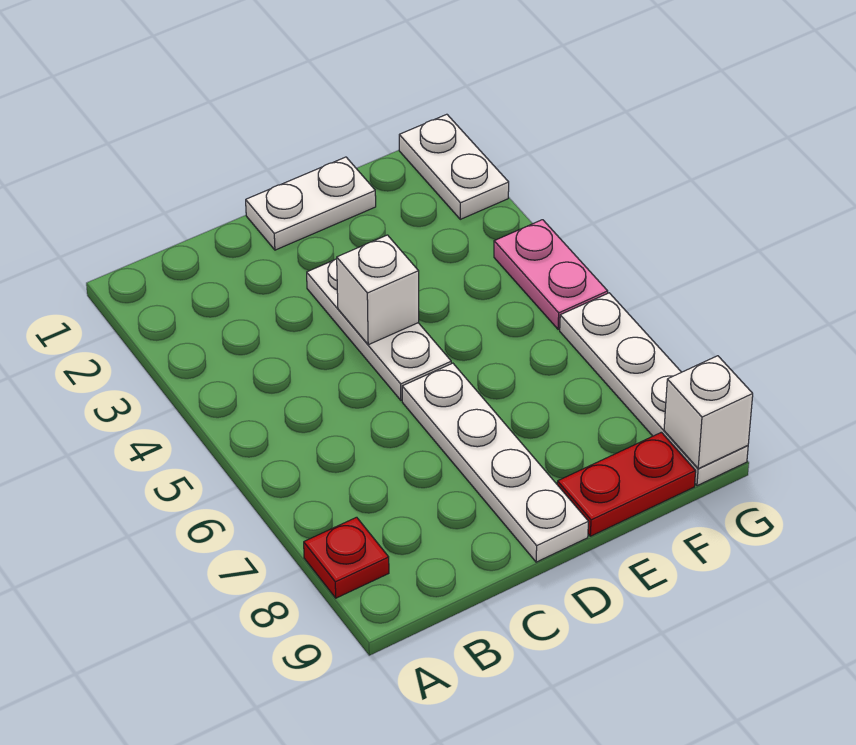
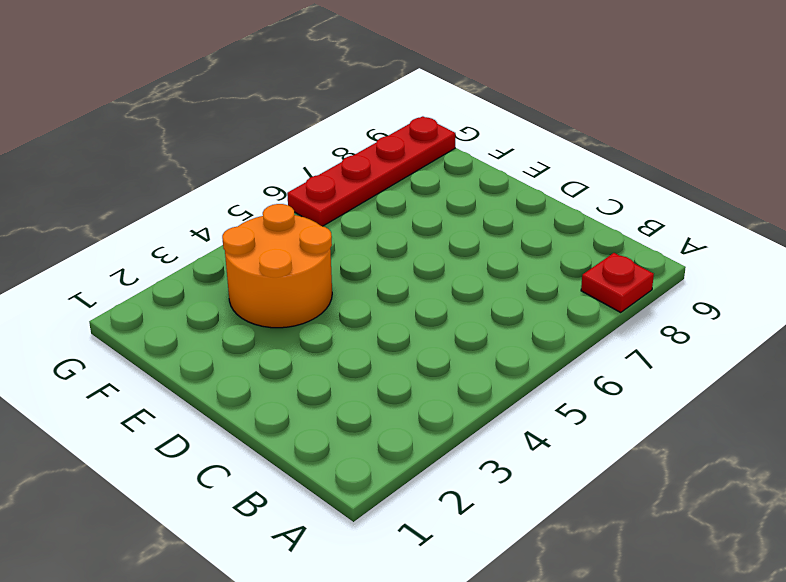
orange round brick E3:F4 level 1 -> none
red plate G6:G9 level 1 -> white plate G6:G9 level 1
none -> white plate D1:E1 level 1
none -> white plate D3:D5 level 1

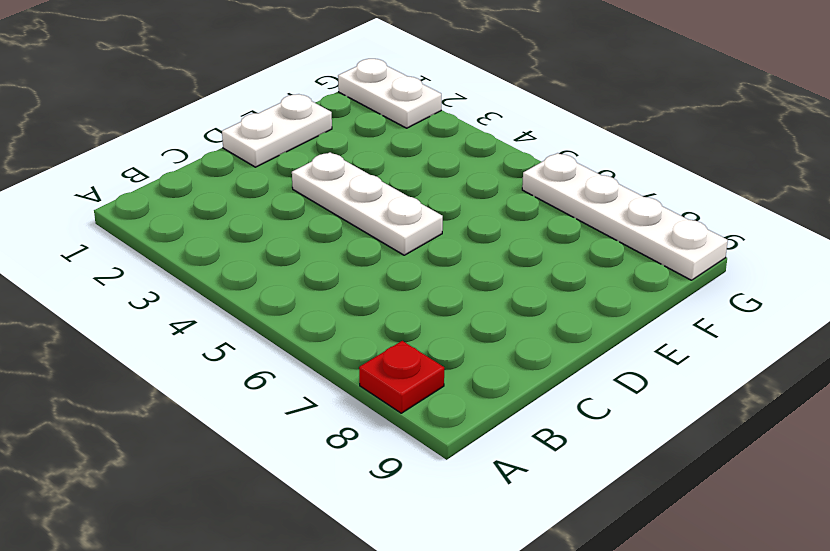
none -> white plate D6:D9 level 1
none -> red plate E9:F9 level 1

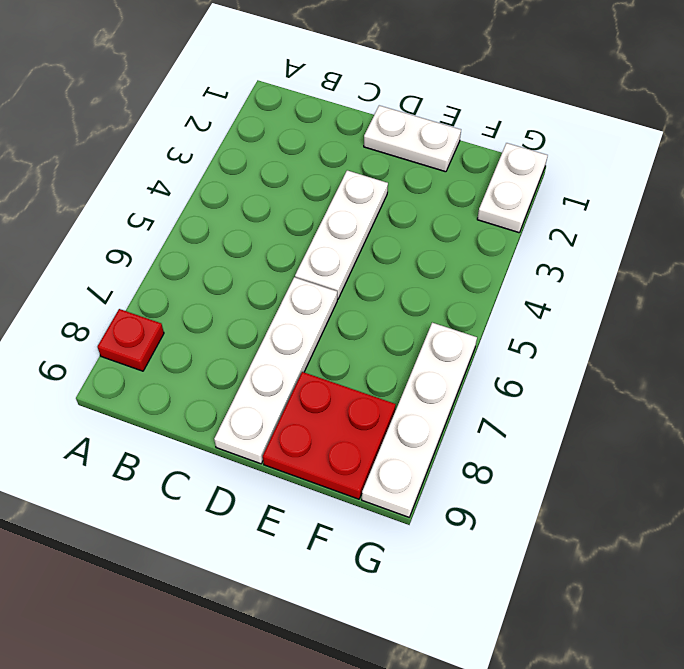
red plate E8:F9 level 1 -> red plate E9:F9 level 1
none -> pink plate G4:G5 level 1
none -> white brick D4 level 2

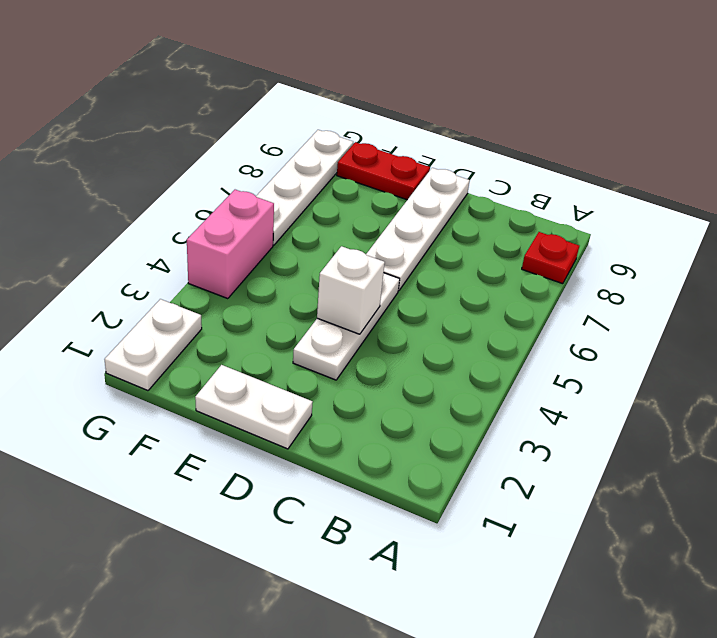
pink brick G4:G5 level 1 -> pink plate G4:G5 level 1
none -> white brick G9 level 2

